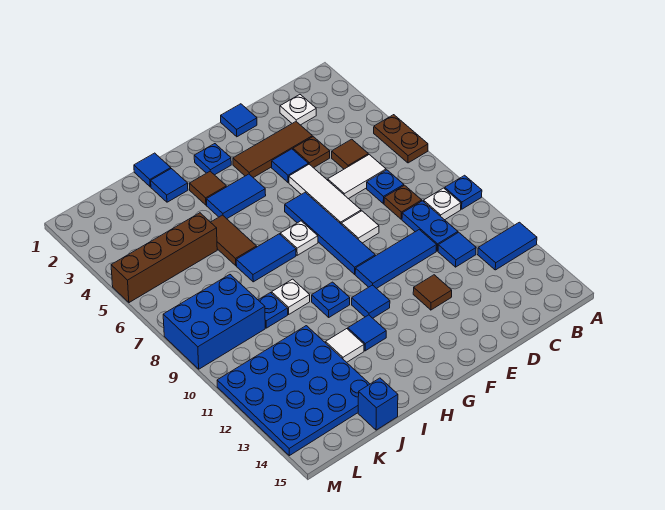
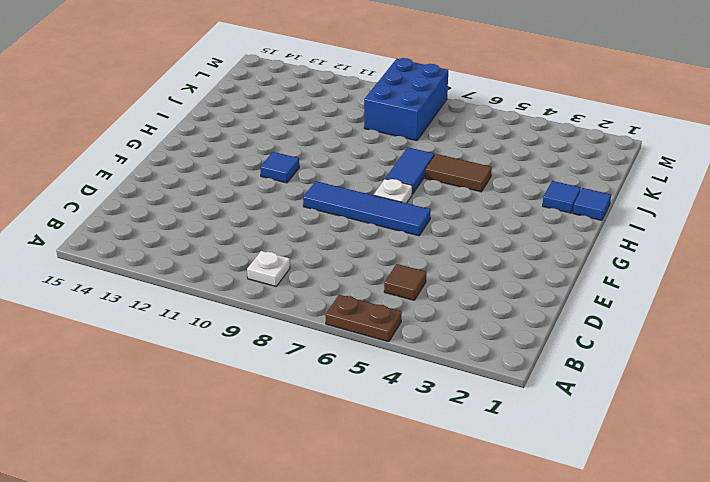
none -> blue plate A9 level 1
none -> blue tile A12:B12 level 1
none -> white plate C2 level 1
none -> white tile C6:D6 level 1

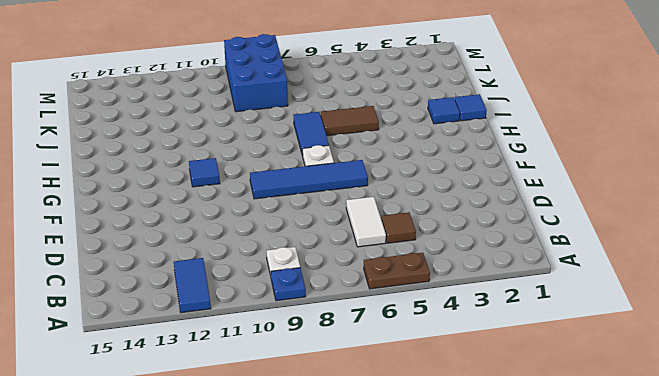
none -> white plate C2 level 1
none -> blue plate C7 level 1
none -> brown plate C8 level 1
none -> blue plate C9:C10 level 1

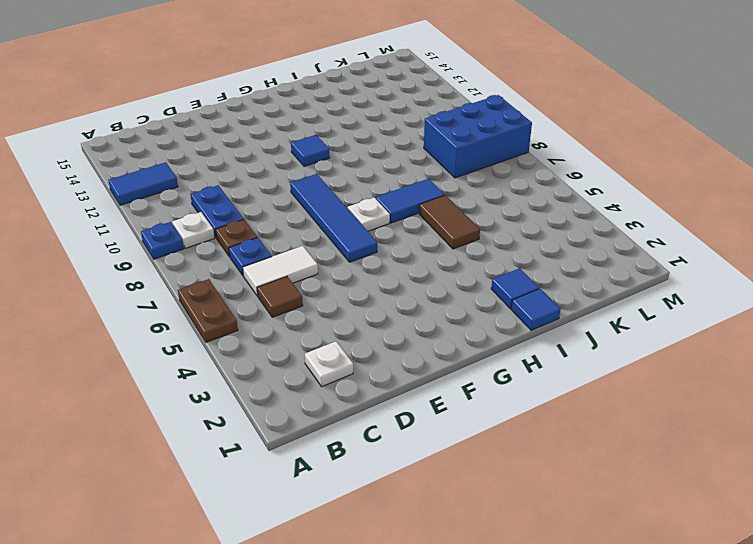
none -> blue tile C11 level 1
none -> brown tile D3:F3 level 1
none -> brown plate D4 level 1
none -> blue tile D10:F10 level 1

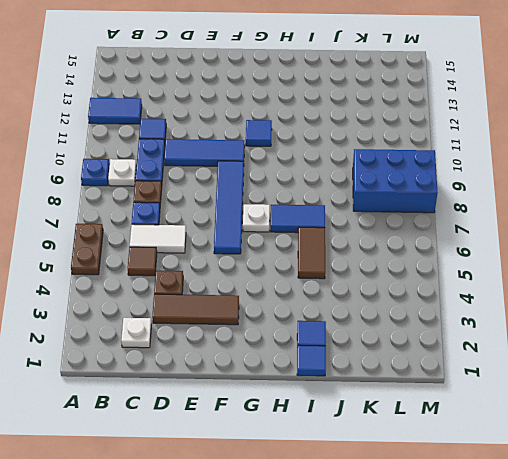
none -> blue tile E1 level 1
none -> blue tile E4 level 1
none -> white tile E5:E7 level 1
none -> white tile E8 level 1

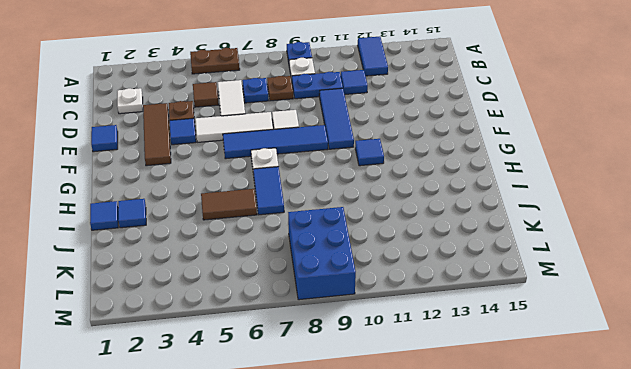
none -> brown tile E12 level 1
none -> blue plate G2 level 1
none -> blue tile G4:H4 level 1
none -> brown tile H3 level 1

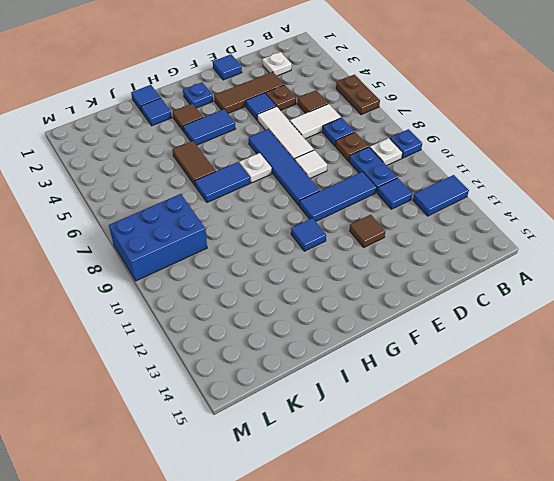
none -> blue plate H10 level 1
none -> blue tile H12 level 1
none -> white plate I9 level 1
none -> white tile I12 level 1

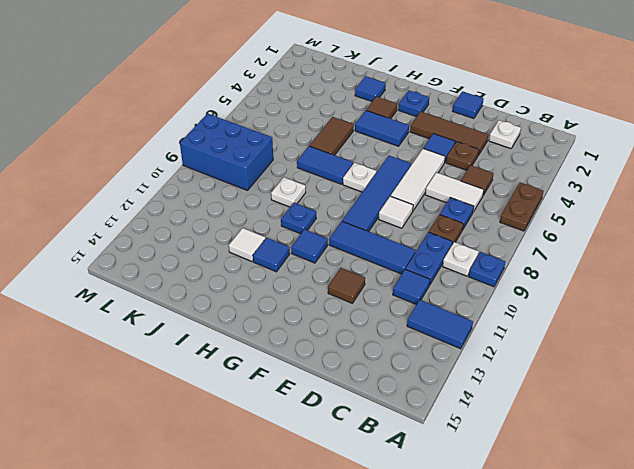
none -> blue tile I1 level 1
none -> brown brick J5:M5 level 1
none -> blue plate J9 level 1
none -> blue plate J11:M14 level 1

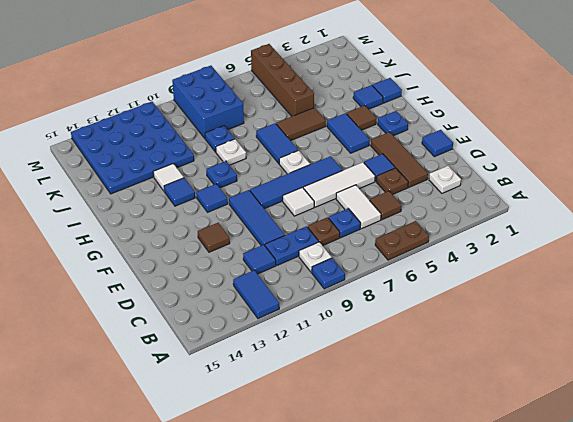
none -> blue brick J15 level 1

